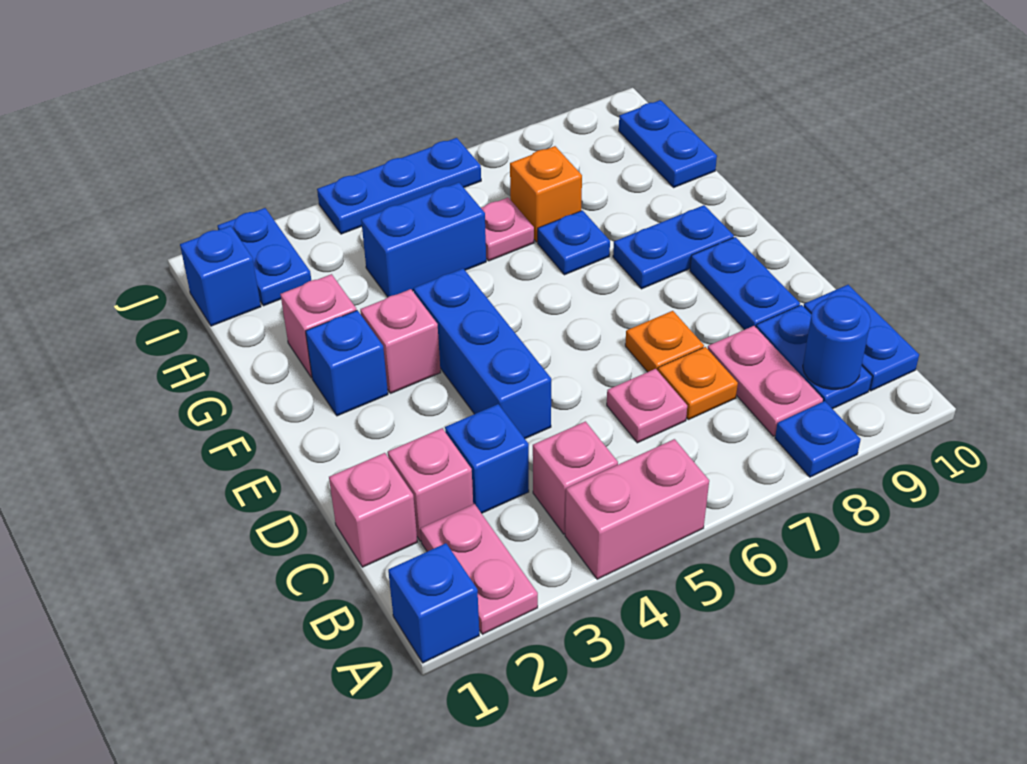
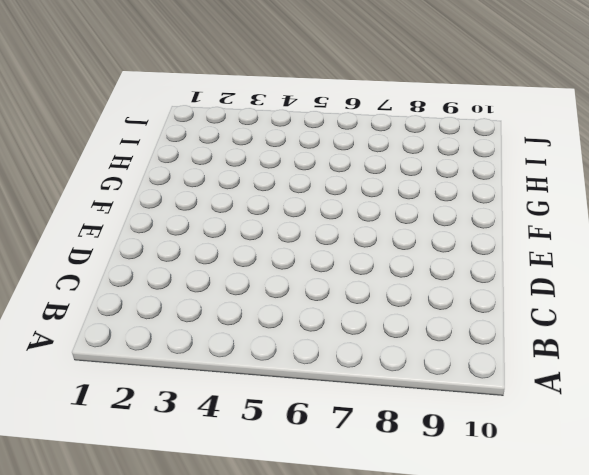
none -> blue brick A1 level 1
none -> pink plate A2:B2 level 1
none -> pink brick A4:A5 level 1

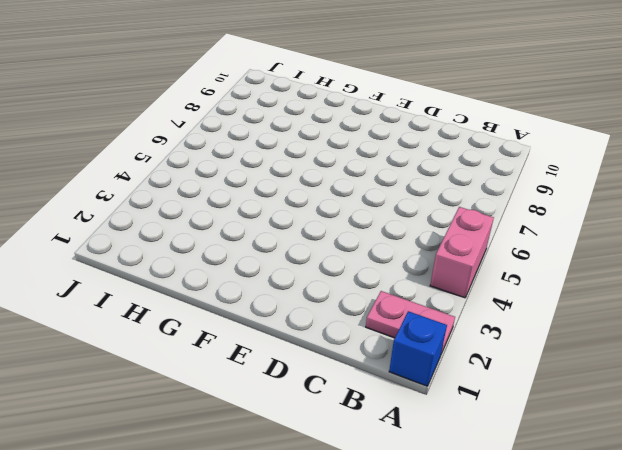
none -> blue plate A8 level 1
none -> pink brick B4 level 1
none -> pink plate B8:C8 level 1

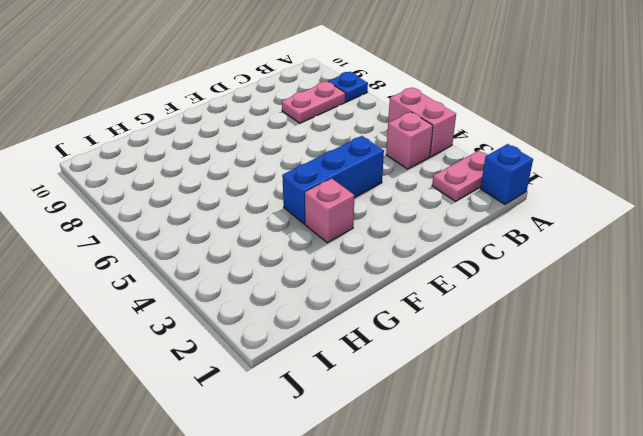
none -> blue plate B9:C9 level 1
none -> blue plate B10:C10 level 1
none -> pink brick C1 level 1

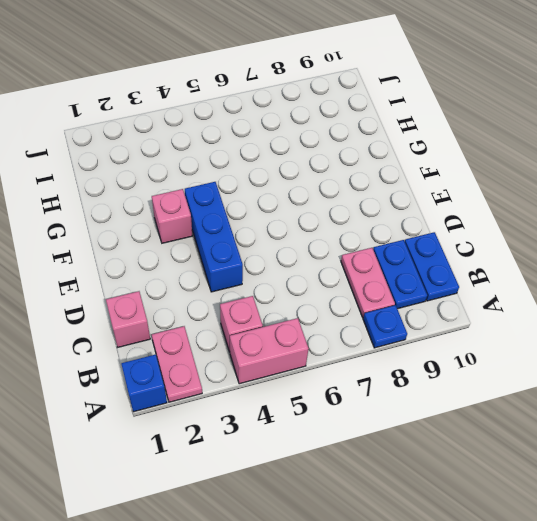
none -> pink brick C2 level 1
none -> blue brick C3 level 1
none -> pink plate C6 level 1

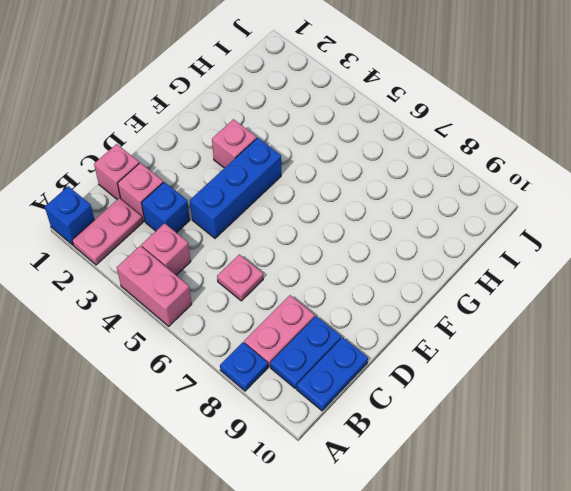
none -> orange plate C7 level 1
none -> orange plate D7 level 1
none -> blue plate D9:E9 level 1

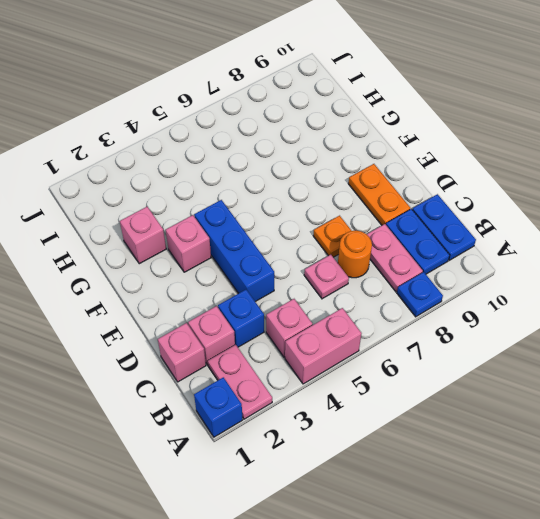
orange round brick C7 level 1 -> orange plate C7 level 1
orange plate D9:E9 level 1 -> blue plate D9:E9 level 1
none -> blue brick F2 level 1
none -> blue plate F8:F9 level 1
none -> blue plate G7 level 1

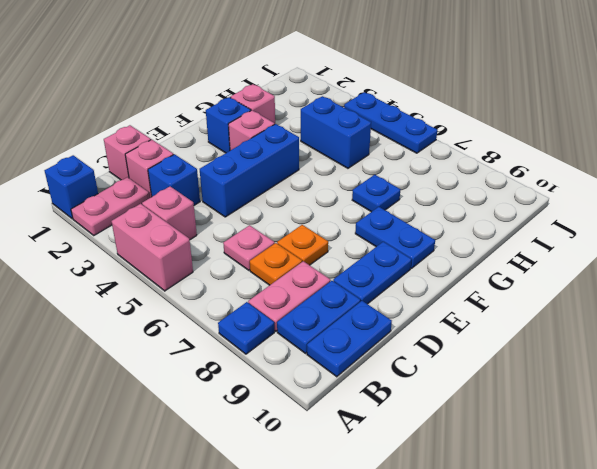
none -> pink plate H6 level 1
none -> orange brick H7 level 1
none -> blue plate H10:I10 level 1

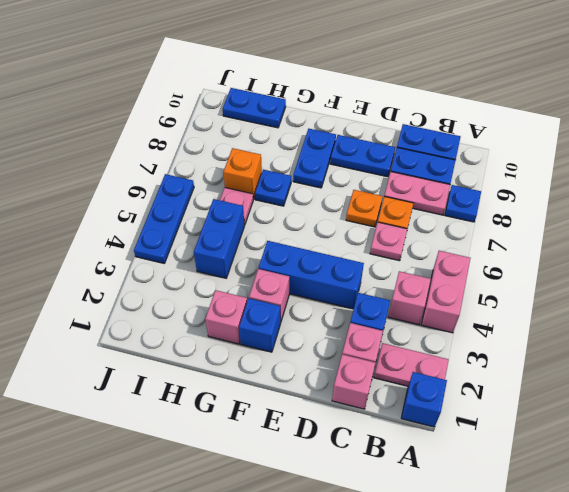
none -> blue brick I1 level 1
none -> blue plate I2:J2 level 1
none -> blue round brick B9 level 2

